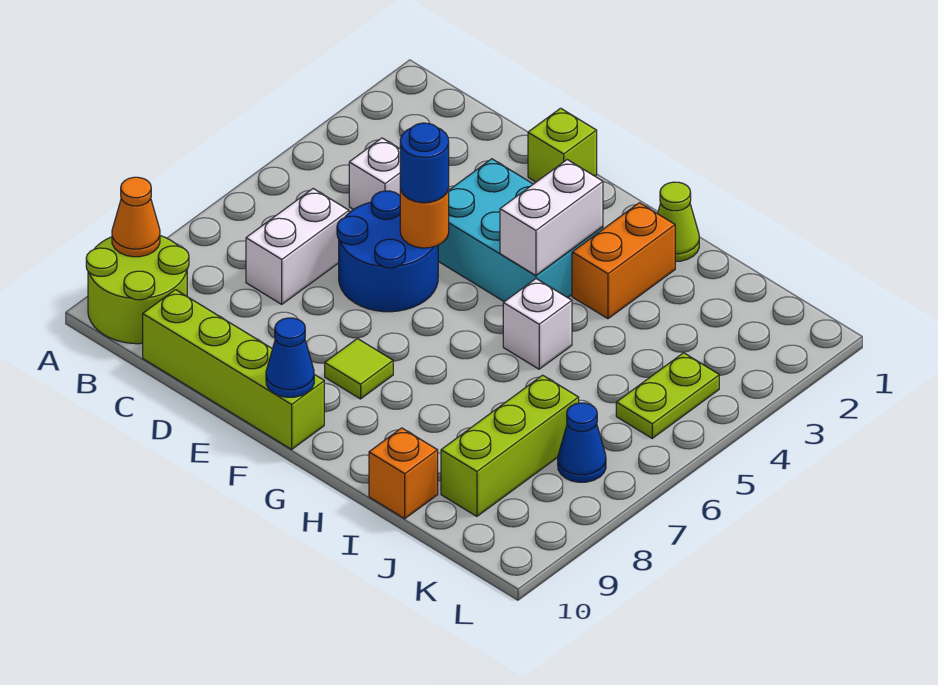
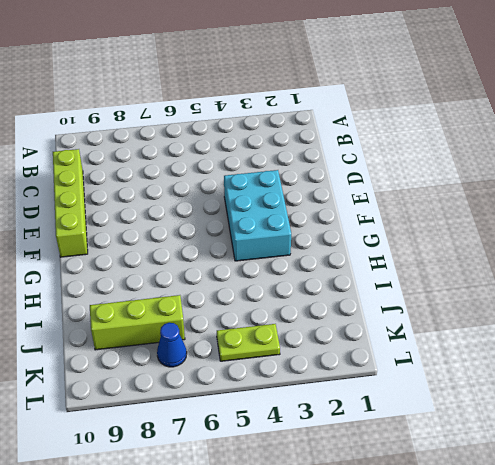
none -> lime round brick A9:B10 level 1
none -> white brick C4 level 1
none -> white brick C6:C7 level 1

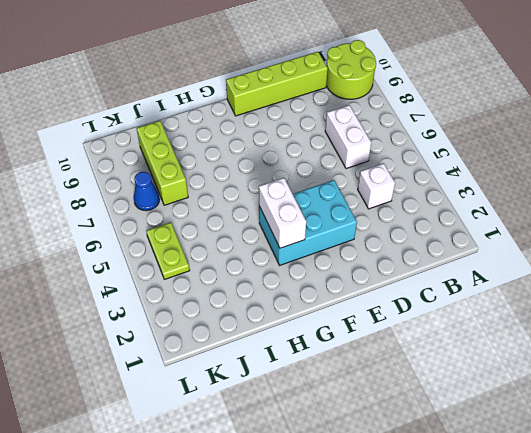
none -> blue round brick D5:E6 level 1
none -> lime brick E1 level 1
none -> lime tile F8 level 1

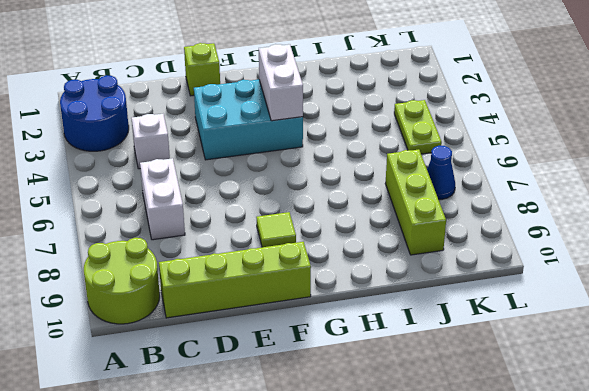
blue round brick A2:B3 level 1 -> blue round brick D5:E6 level 1
none -> lime cone H1 level 1
none -> orange brick H2:H3 level 1
none -> white brick H5 level 1

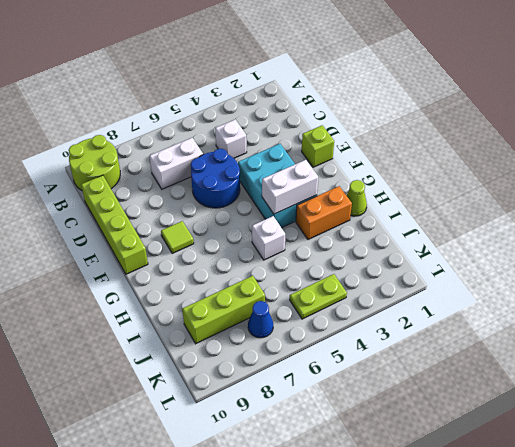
none -> orange brick I10 level 1
none -> orange cone A9 level 2
none -> orange round brick E5 level 2

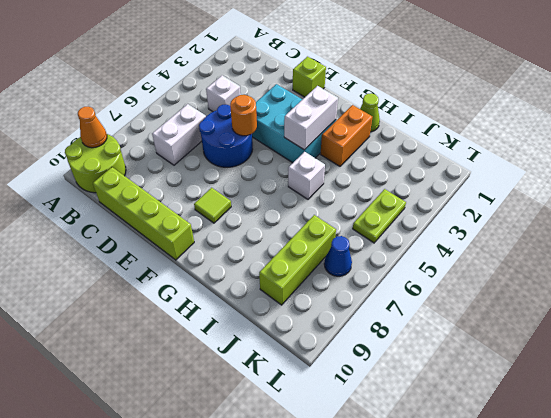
none -> orange brick I10 level 1
none -> blue cone F10 level 2
none -> blue round brick E5 level 3

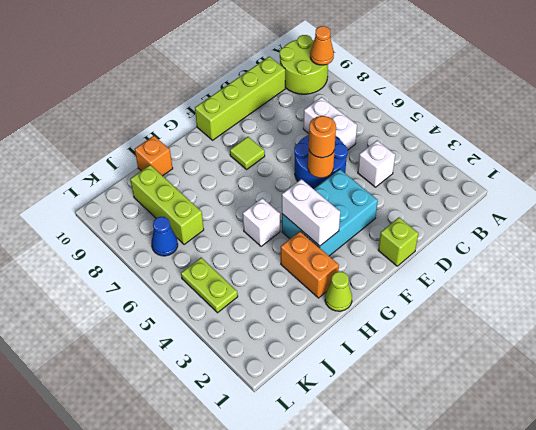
orange round brick E5 level 3 -> blue round brick E5 level 3
none -> blue cone F10 level 2

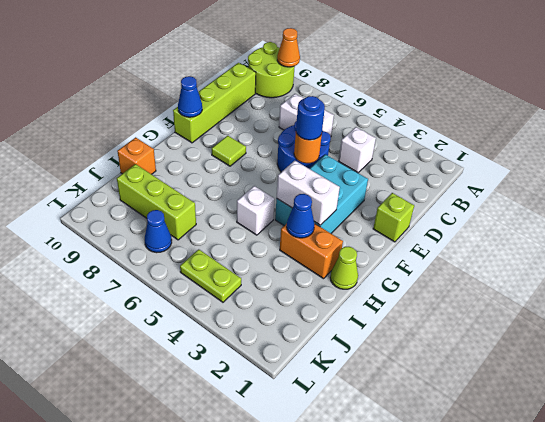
blue cone H3 level 2 -> none

